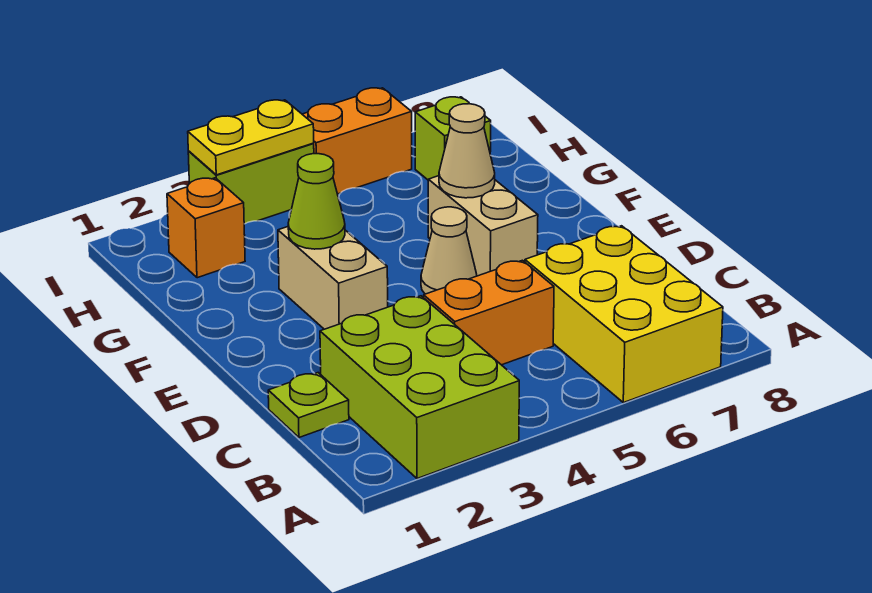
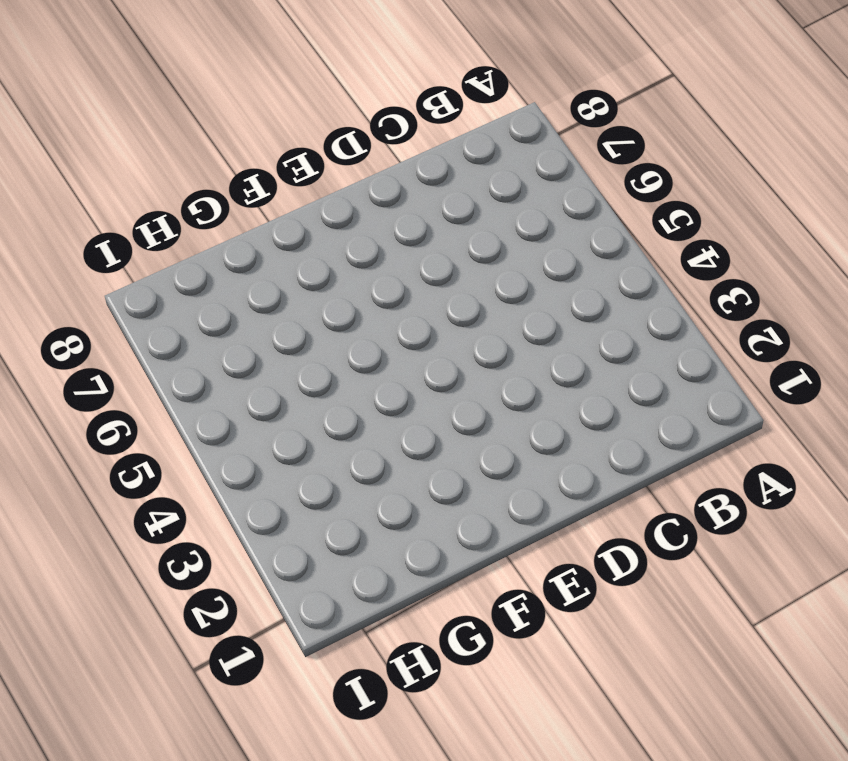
none -> lime brick A2:C3 level 1
none -> yellow brick A6:C7 level 1
none -> lime plate C1 level 1

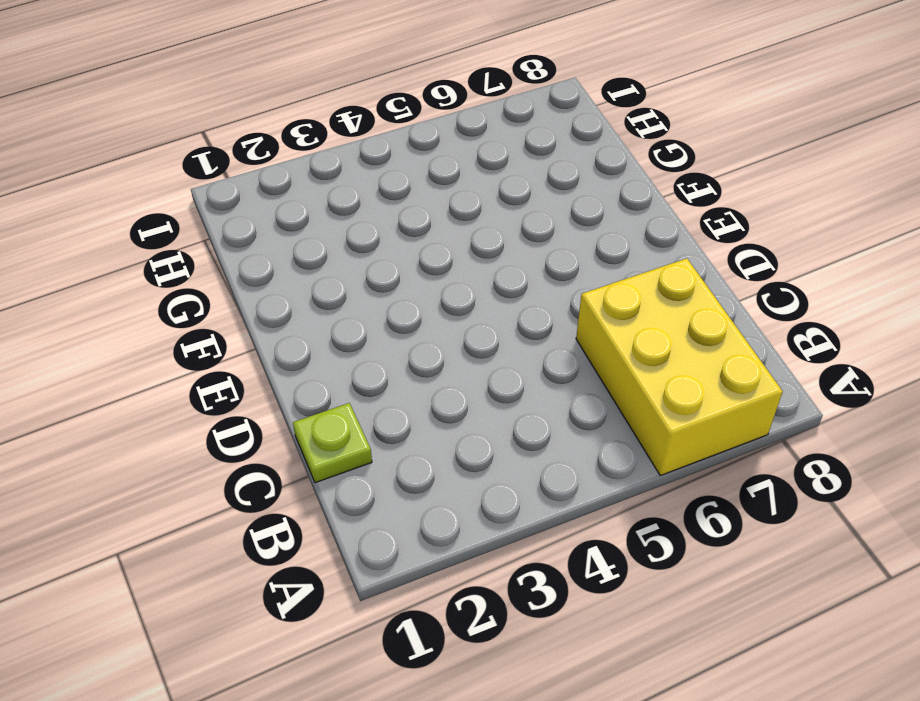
none -> lime brick A2:C3 level 1
none -> orange brick C4:C5 level 1
none -> tan brick E3:F3 level 1

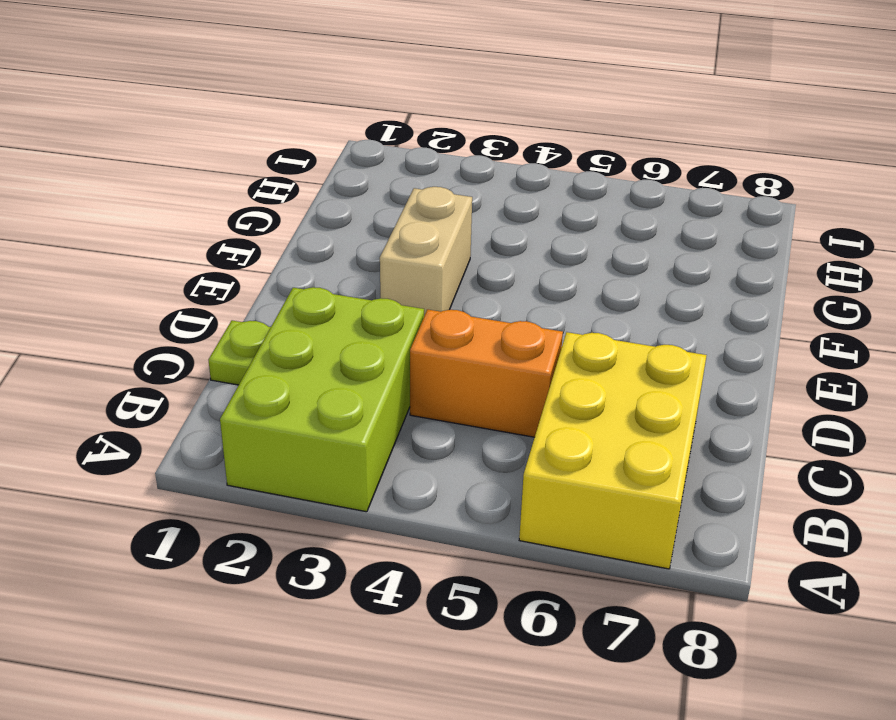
none -> tan cone E5 level 1
none -> tan brick E6:F6 level 1
none -> orange brick H2 level 1

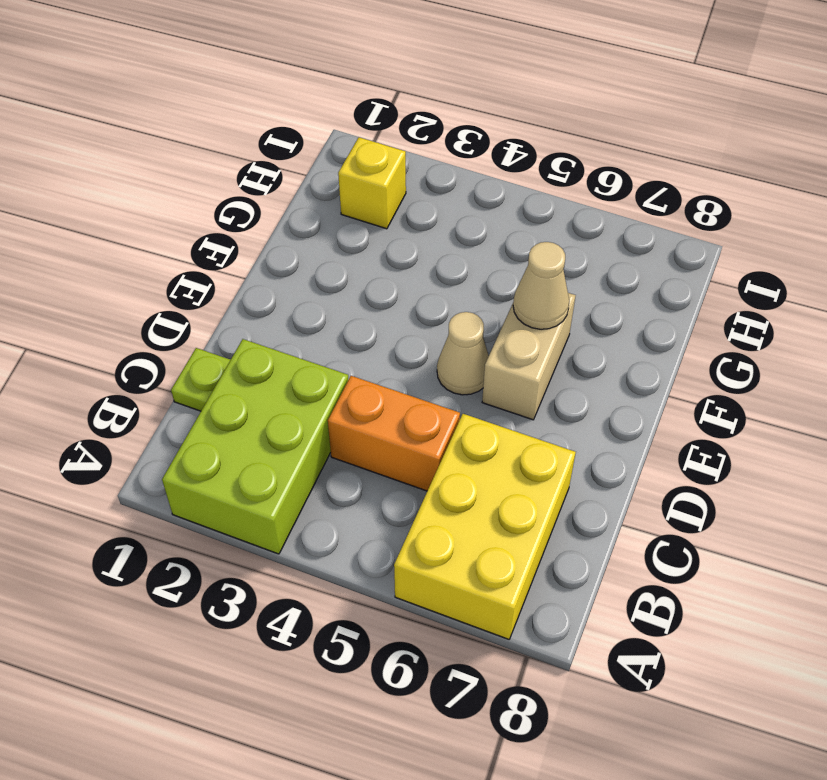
yellow brick H2 level 1 -> orange brick H2 level 1
none -> tan brick E3:F3 level 1
none -> lime brick H7 level 1
none -> lime brick I3:I4 level 1

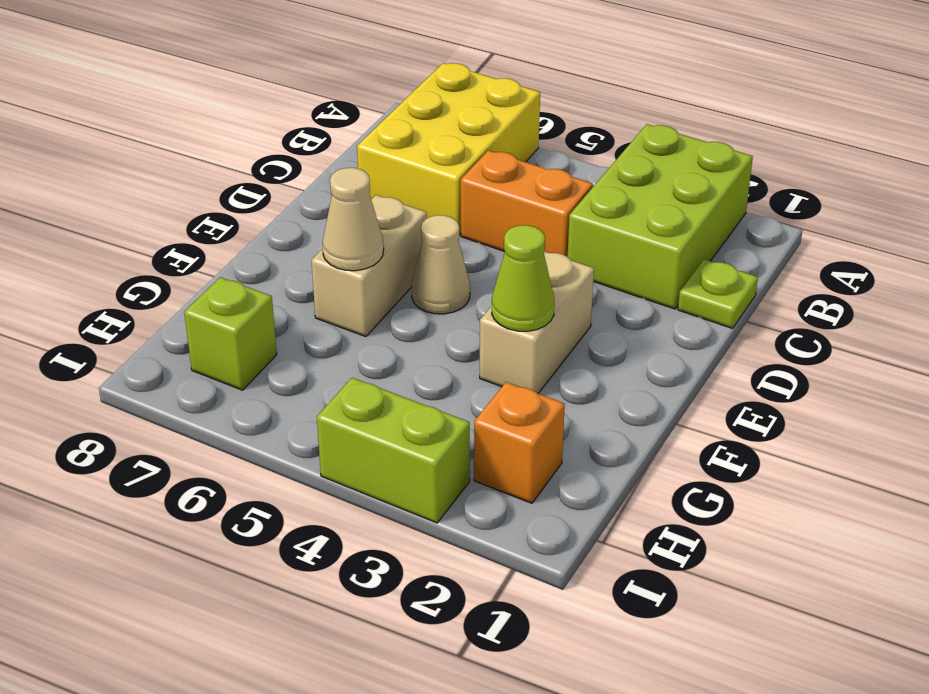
none -> orange brick I5:I6 level 1
none -> yellow plate I3:I4 level 2

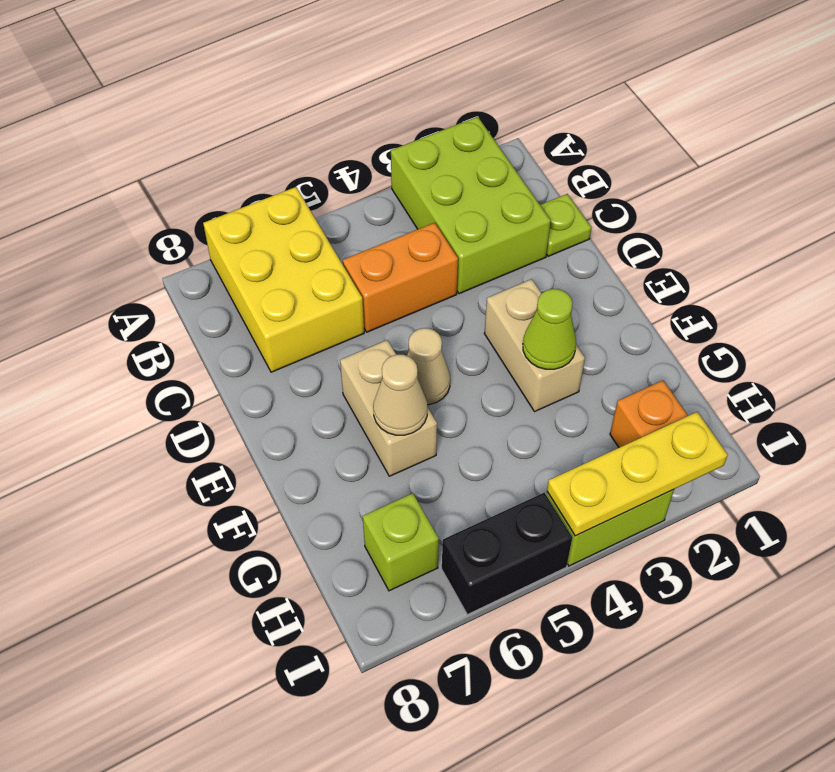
yellow plate I2:I4 level 2 -> yellow plate I3:I4 level 2
black brick I5:I6 level 1 -> orange brick I5:I6 level 1

